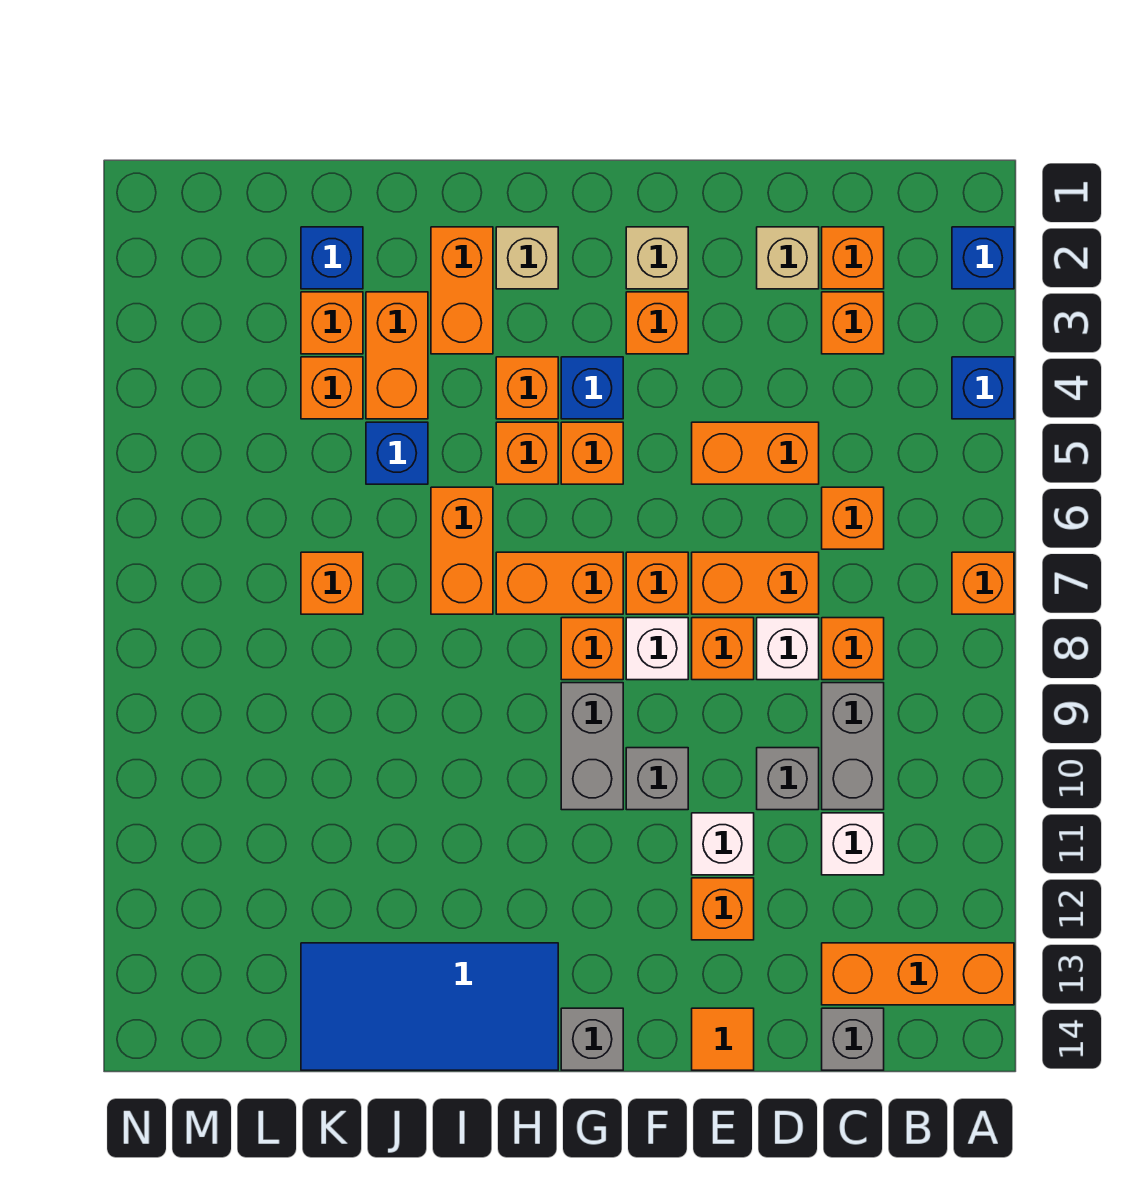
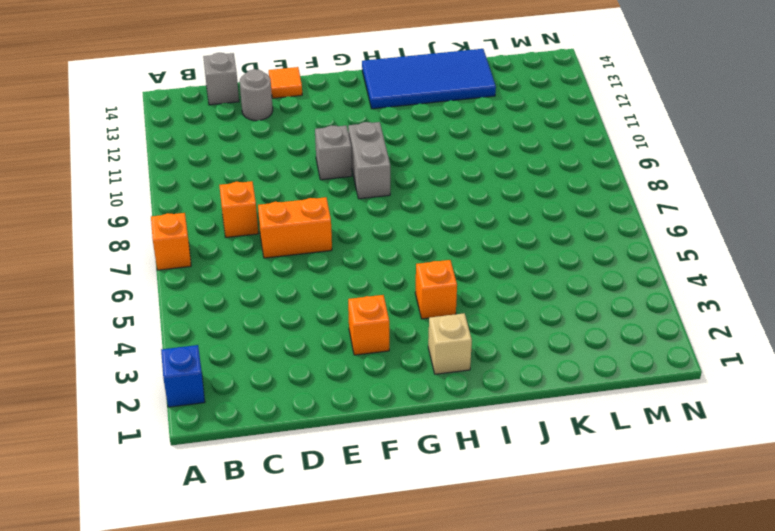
grey round brick D13 level 1 -> none
none -> blue brick A4 level 1
none -> orange brick A13:C13 level 1
none -> orange brick C2 level 1
none -> orange brick C3 level 1

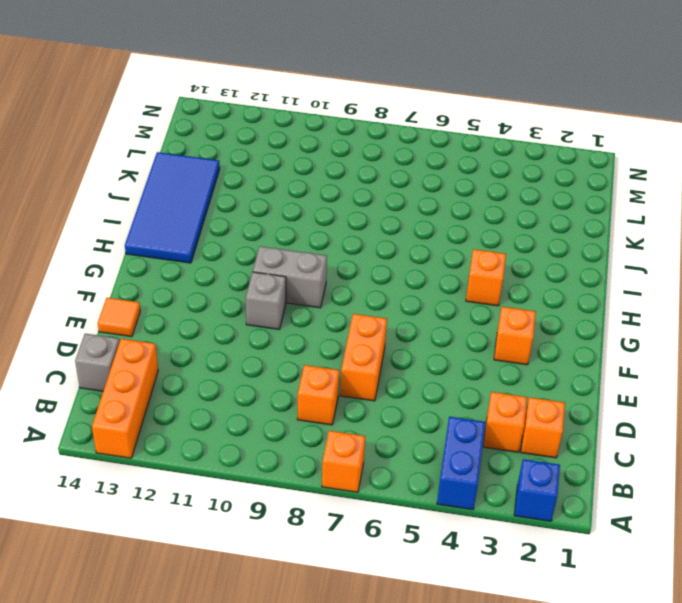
blue brick A4:B4 level 1 -> blue brick A4 level 1
none -> orange brick C6 level 1
none -> grey brick C9:C10 level 1
none -> white brick C11 level 1
none -> tan brick D2 level 1

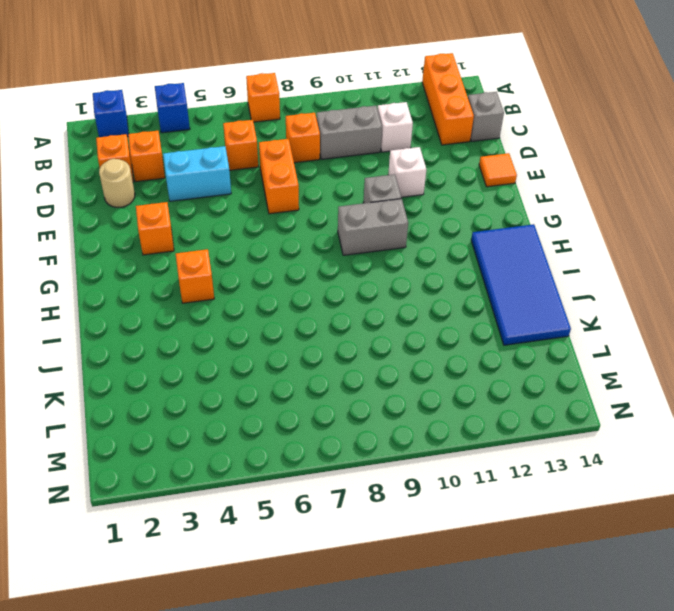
tan round brick D2 level 1 -> tan brick D2 level 1
cyan brick D4:D5 level 1 -> orange brick D5:E5 level 1
none -> white brick D8 level 1
none -> grey brick D10 level 1
none -> orange brick E8 level 1
none -> orange brick E12 level 1

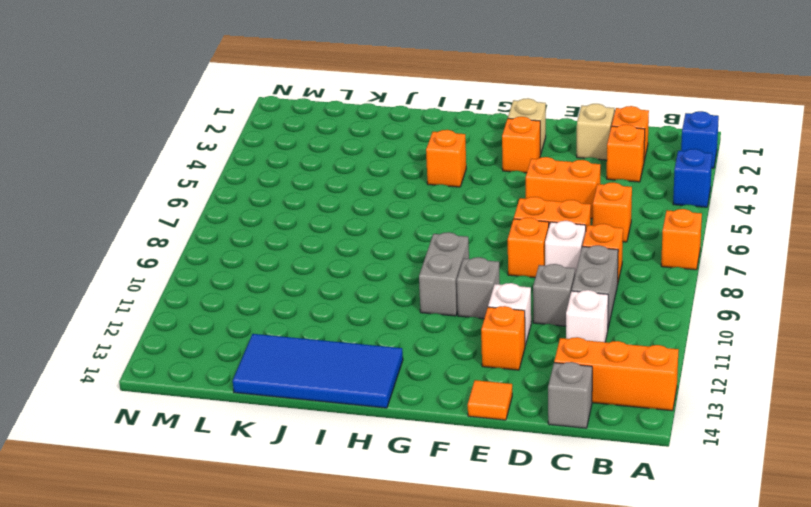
none -> orange brick F7 level 1
none -> white brick F8 level 1
none -> blue brick G4 level 1
none -> orange brick G5 level 1

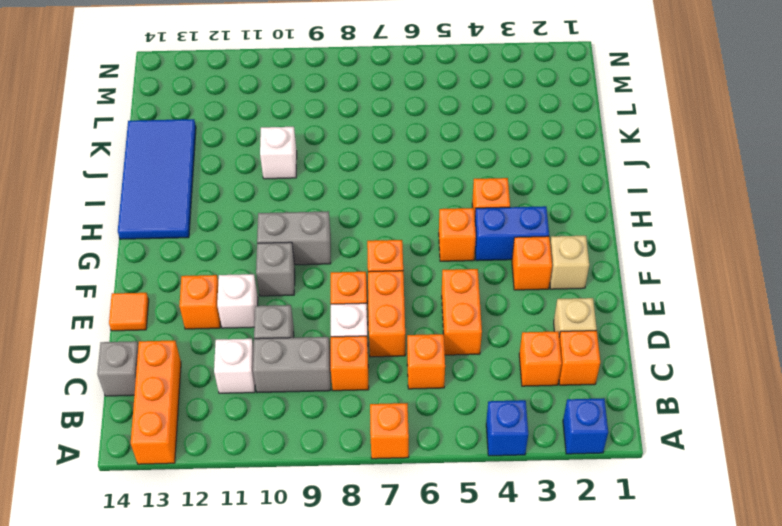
blue brick G3:G4 level 1 -> blue brick G4 level 1
white brick J10 level 1 -> white brick F8 level 1
none -> orange brick G7:H7 level 1
none -> orange brick G8 level 1
none -> grey brick G14 level 1
none -> tan brick H2 level 1

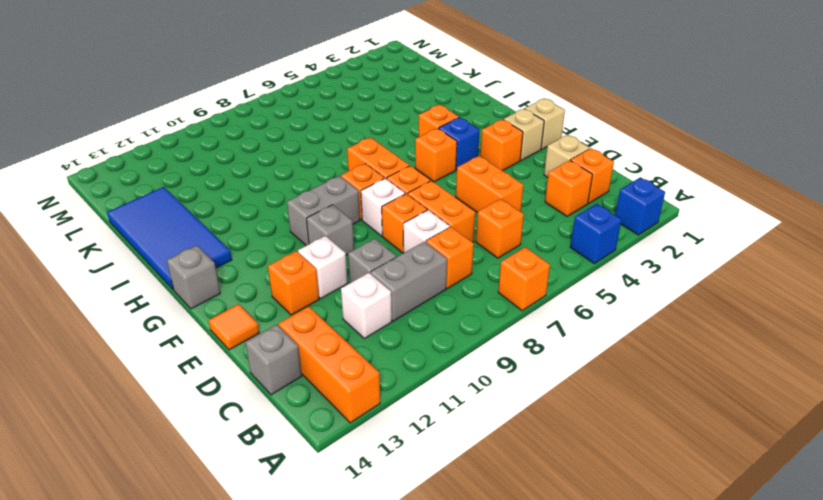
tan brick F1 level 1 -> tan brick H2 level 1
none -> orange brick H5 level 1
none -> orange brick I2:I3 level 1
none -> orange brick I6:I7 level 1
none -> orange brick J3:J4 level 1

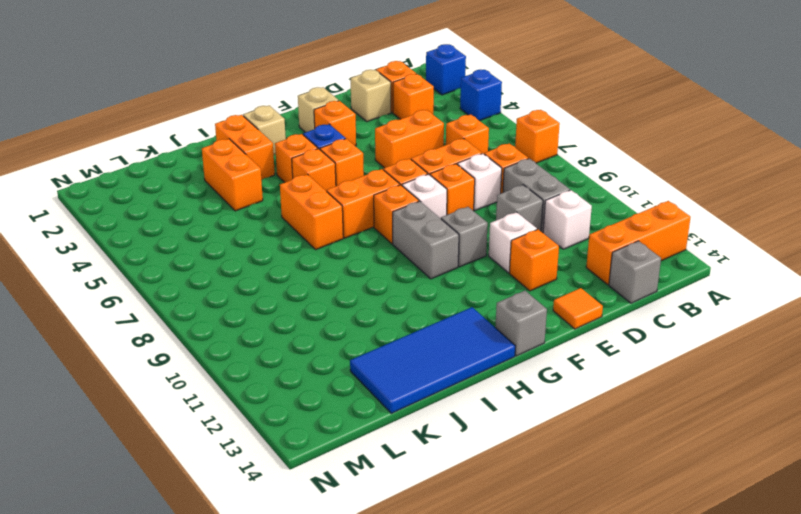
none -> blue brick J5 level 1
none -> blue brick K2 level 1
none -> orange brick K3 level 1
none -> orange brick K4 level 1

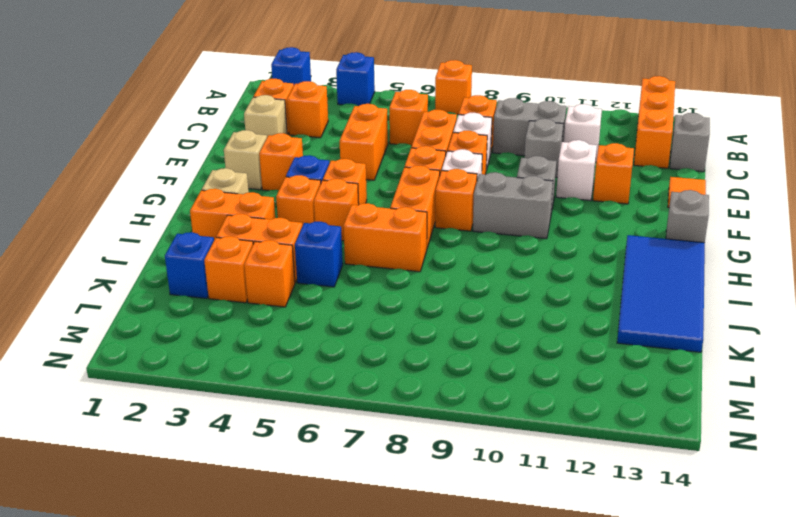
none -> orange brick K7 level 1

